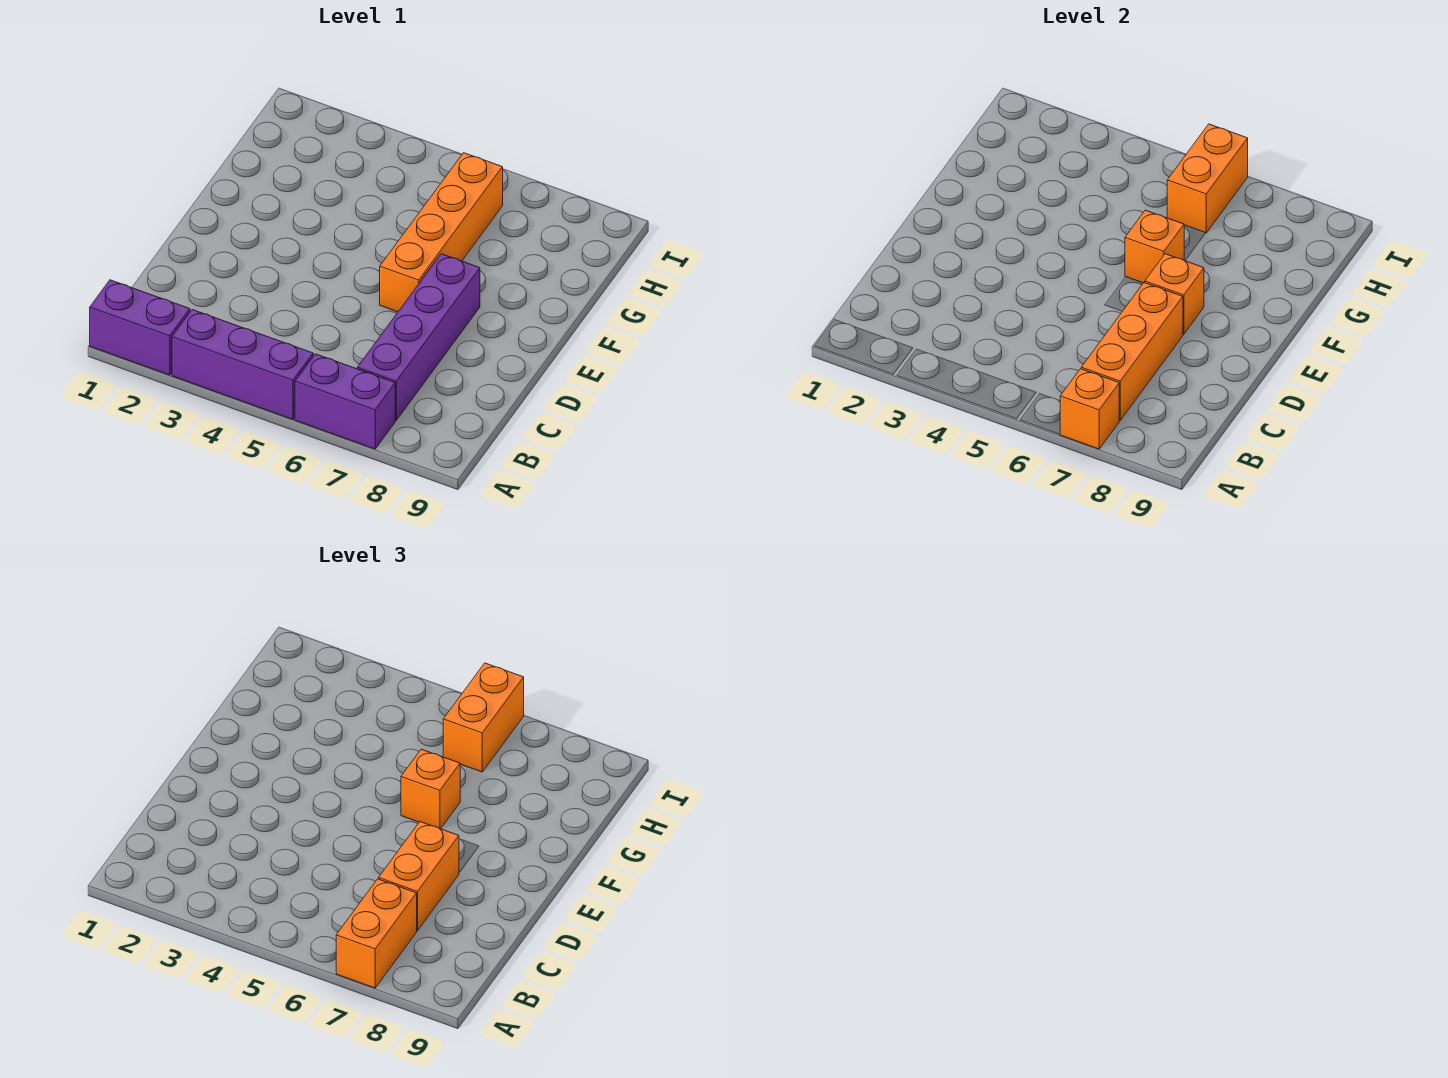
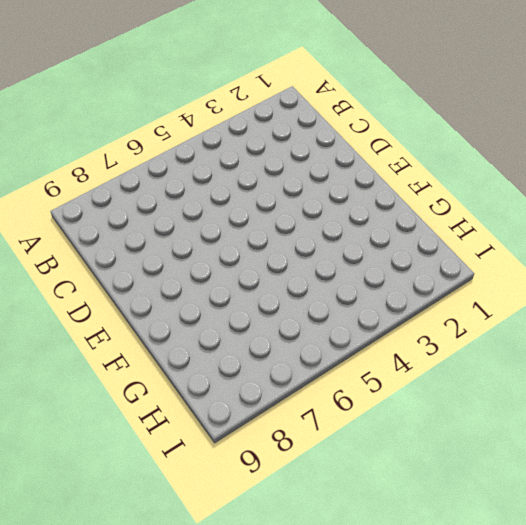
none -> purple brick A1:A2 level 1
none -> purple brick A3:A5 level 1
none -> purple brick A6:A7 level 1

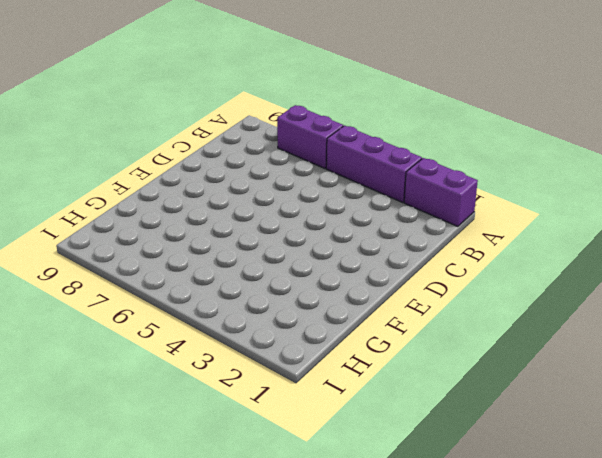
none -> purple brick B7:E7 level 1
none -> orange brick E6:H6 level 1
none -> orange brick A7 level 2

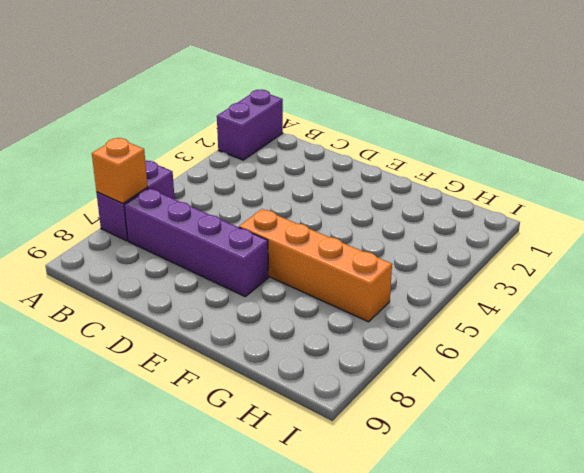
none -> purple brick A3:A5 level 1
none -> orange brick B7:D7 level 2
none -> orange brick E7 level 2

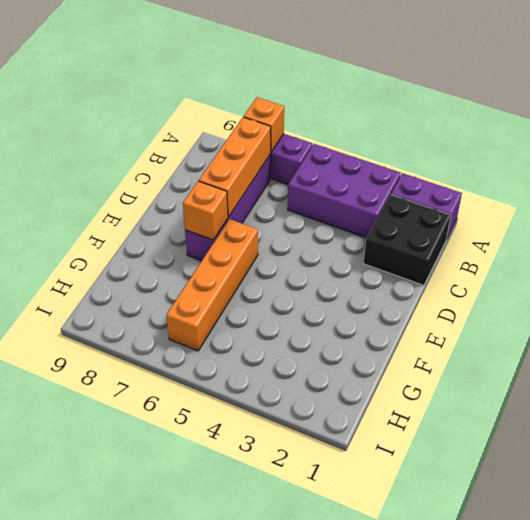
purple brick A3:B5 level 1 -> purple brick A3:A5 level 1
black brick B1:C2 level 1 -> none
none -> orange brick F6 level 2
none -> orange brick H6:I6 level 2
none -> orange brick A7:B7 level 3

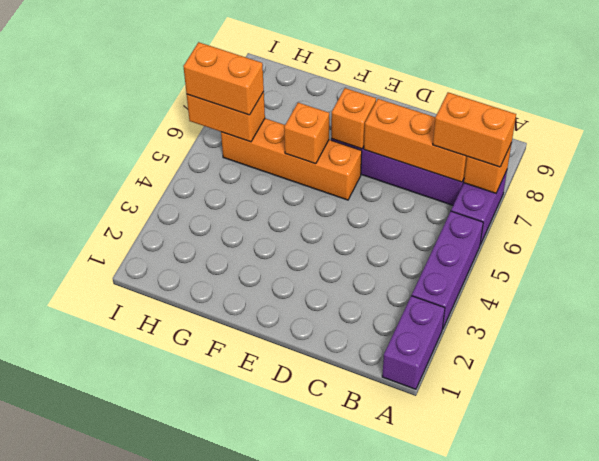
none -> orange brick C7:D7 level 3
none -> orange brick F6 level 3

